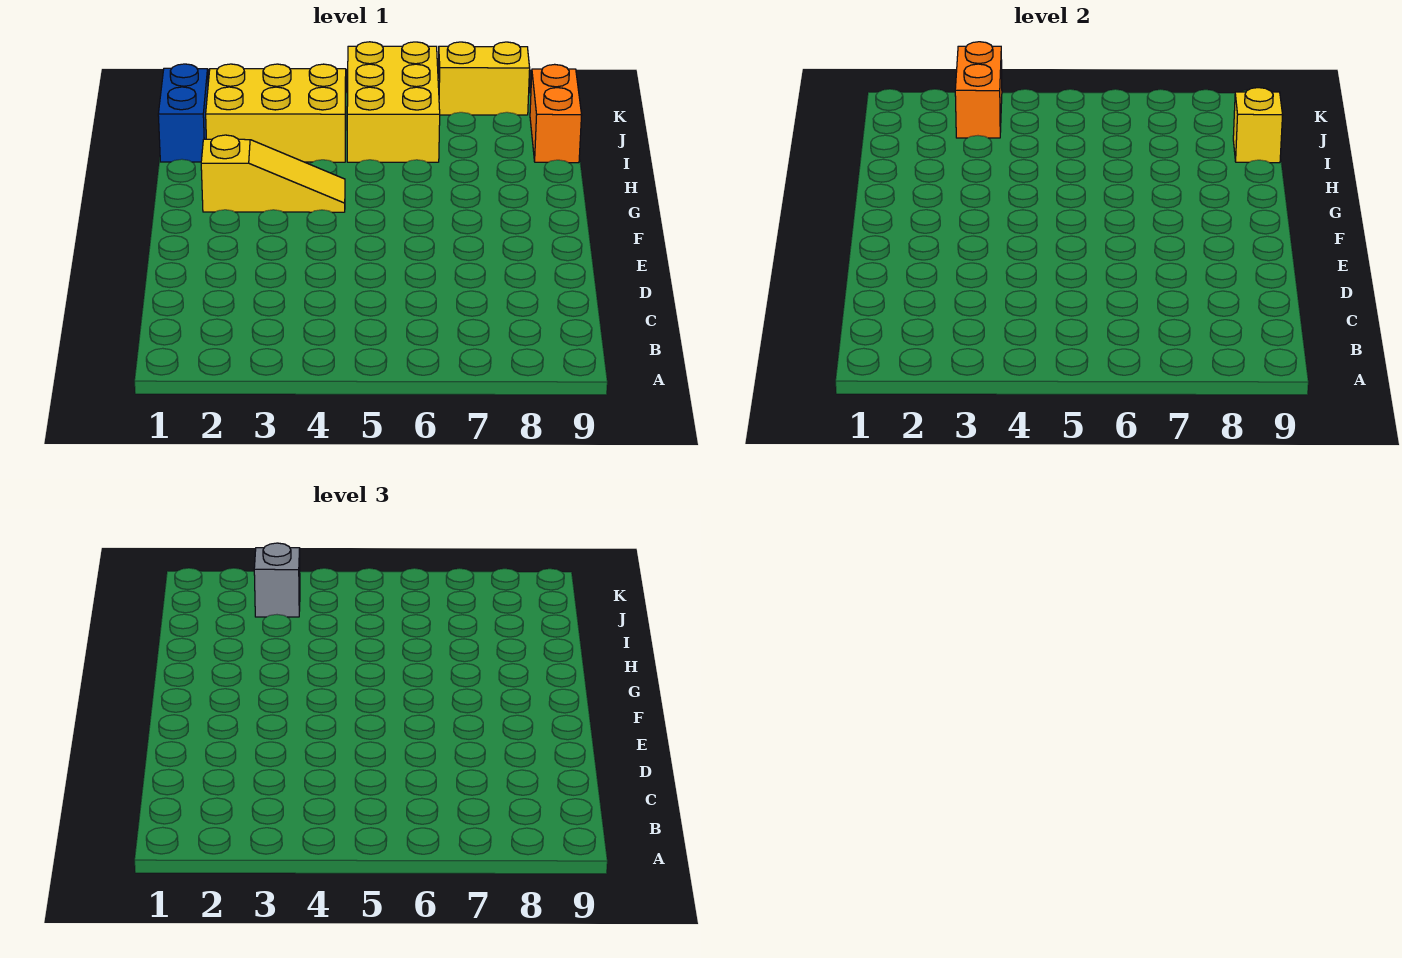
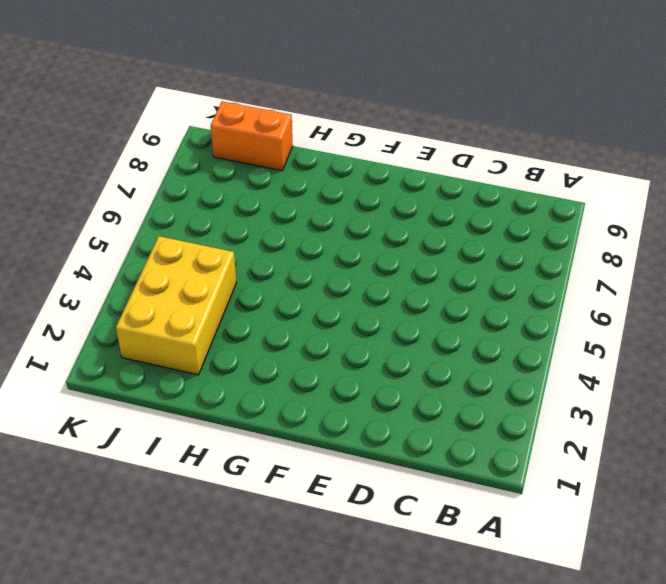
none -> yellow slope G2:G4 level 1 top 2
none -> blue brick I1:J1 level 1

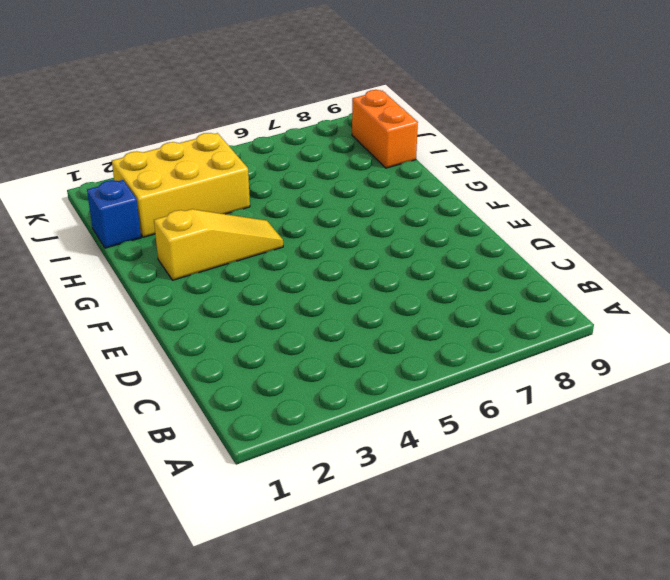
blue brick I1 level 1 -> blue brick I1:J1 level 1
none -> yellow brick I5:K6 level 1
none -> yellow brick K7:K8 level 1

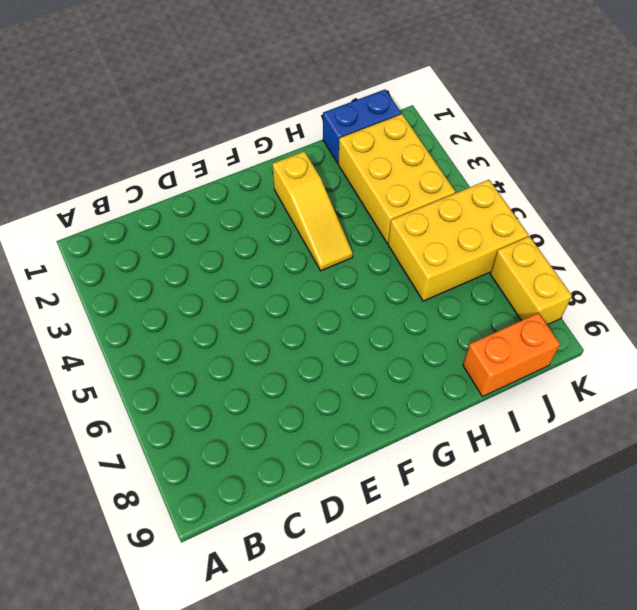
none -> yellow brick I9 level 2
none -> orange brick J3:K3 level 2

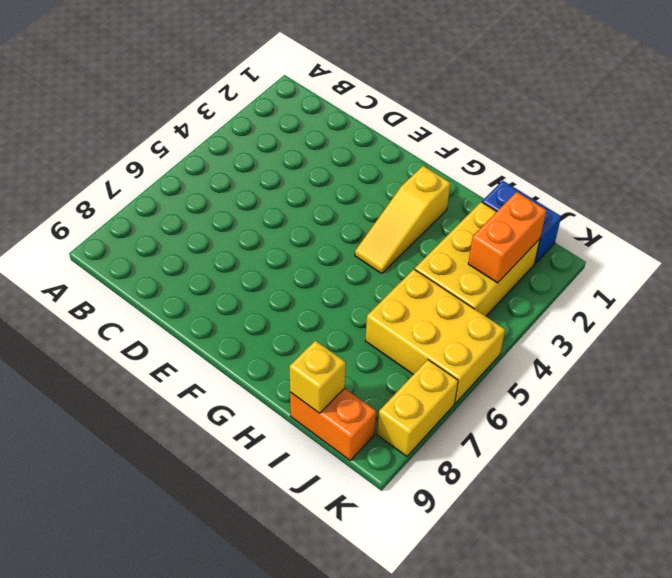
orange brick J2:J3 level 2 -> orange brick J3:K3 level 2
none -> grey brick J3 level 3

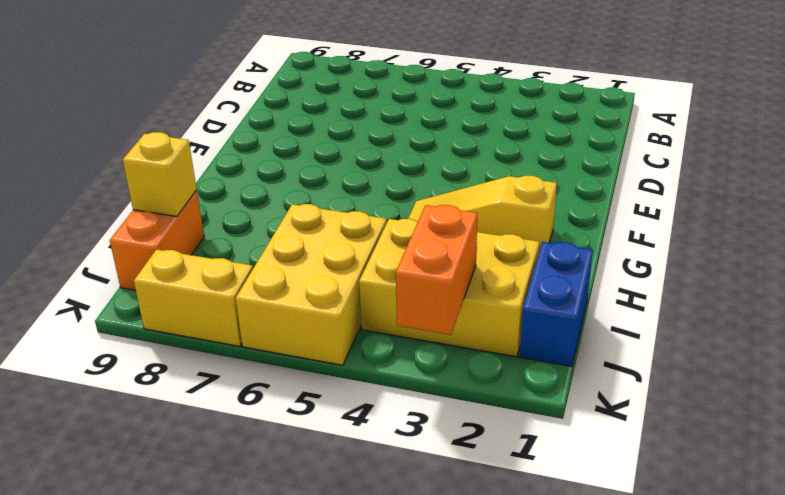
none -> grey brick J3 level 3

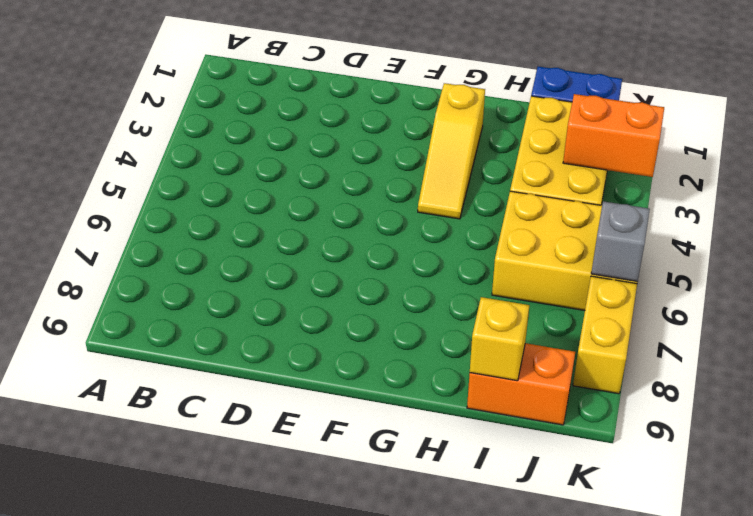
grey brick K6 level 2 -> grey brick J3 level 3

